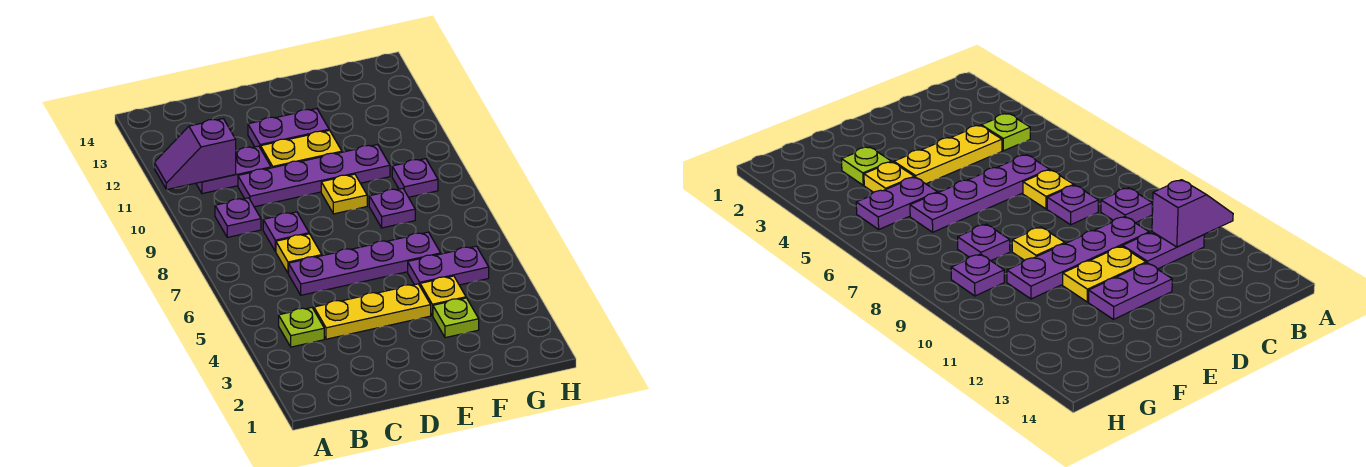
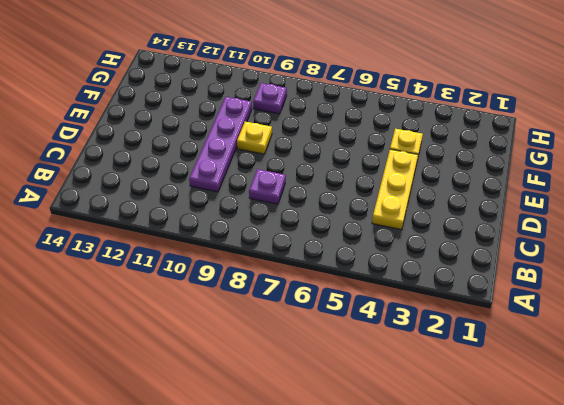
none -> lime plate B4 level 1
none -> purple plate B9 level 1
none -> purple plate B11:C11 level 1

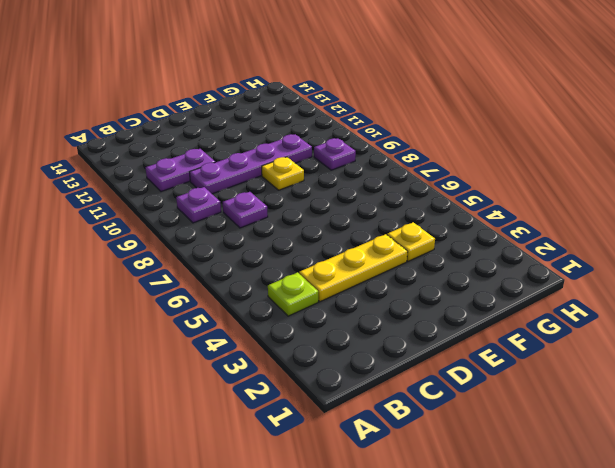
none -> purple plate C6:F6 level 1
none -> yellow plate C7 level 1
none -> yellow plate D11:E11 level 1

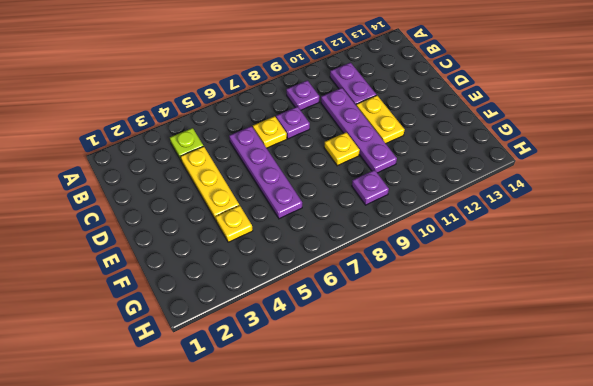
none -> purple plate D12:E12 level 1
none -> lime plate F3 level 1
none -> purple plate F5:G5 level 1

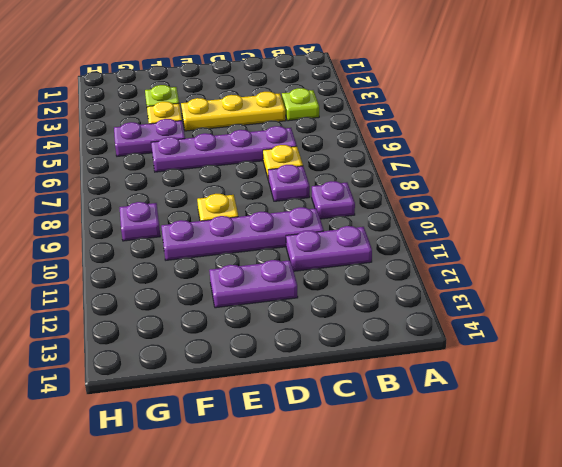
none -> yellow plate D11:E11 level 1
none -> purple plate F8 level 1
none -> purple slope A11:B11 level 2 top B

